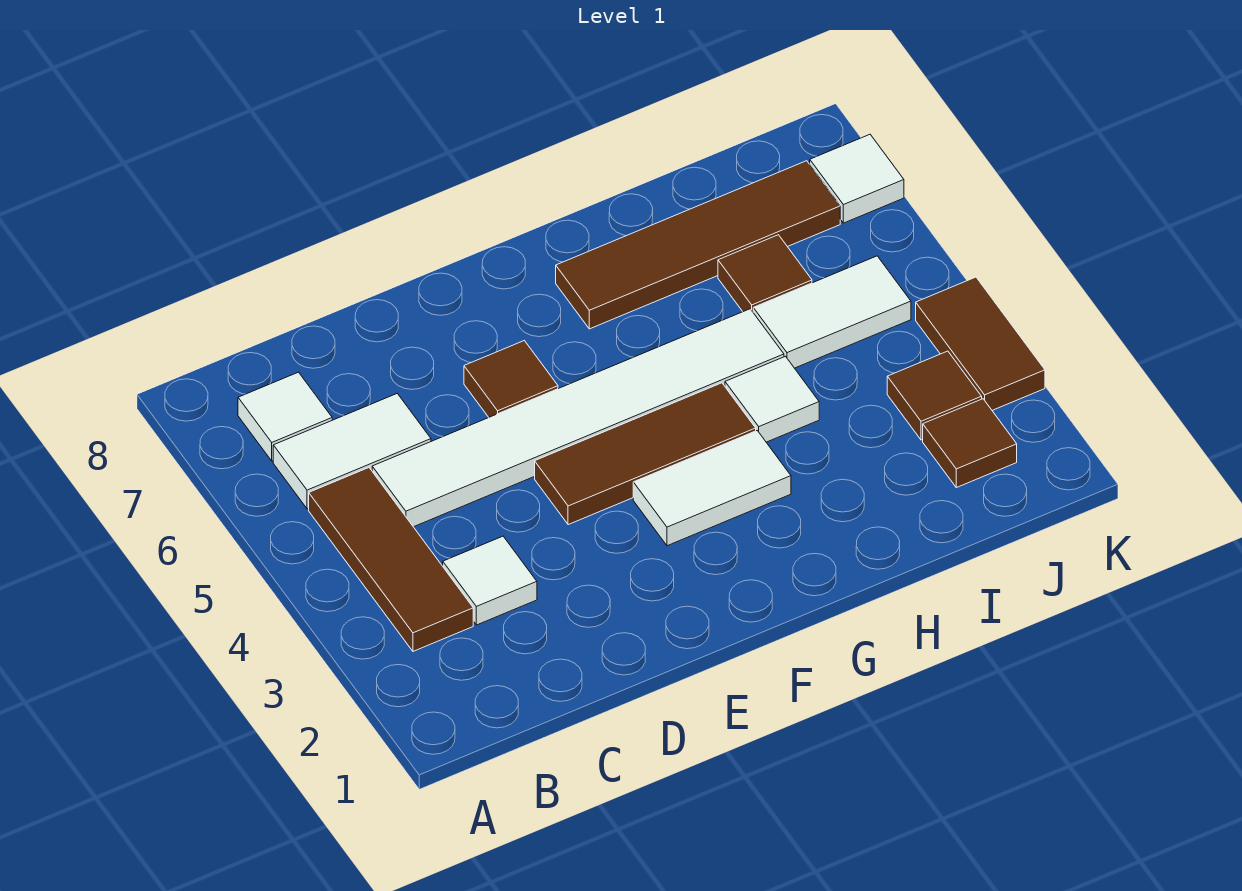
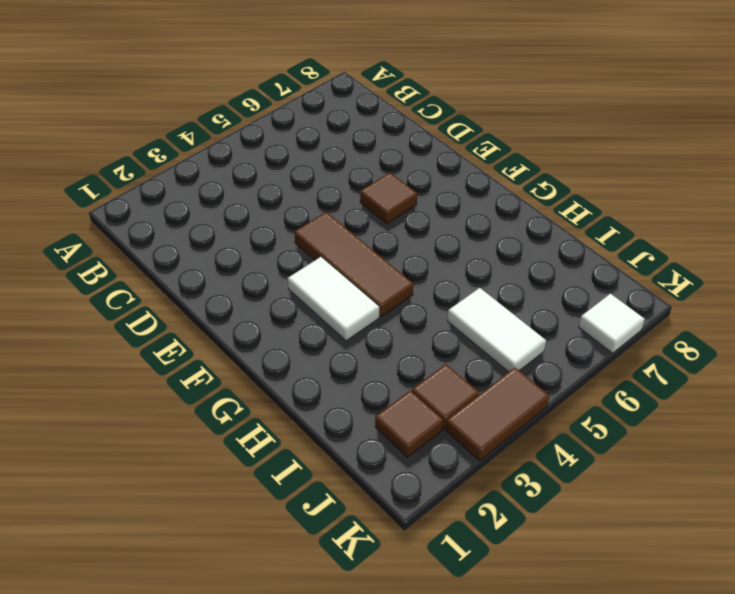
none -> brown tile B3:B5 level 1
none -> white tile B6:C6 level 1
none -> white tile B7 level 1

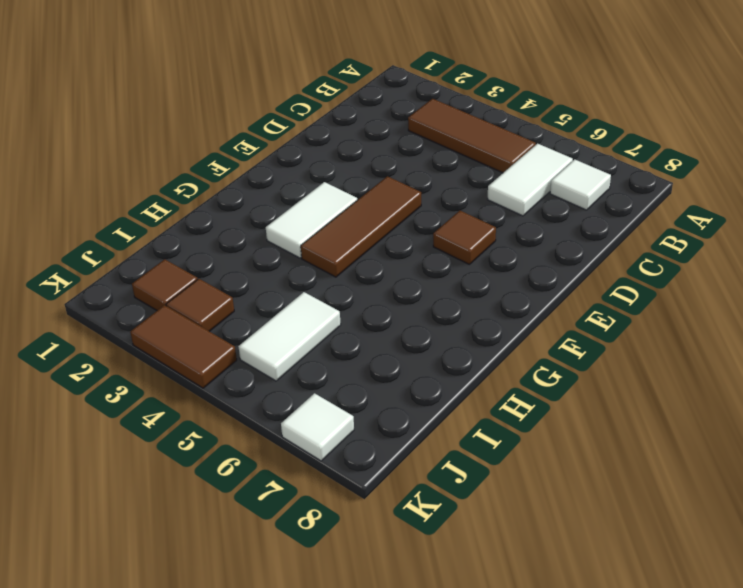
none -> white tile C3 level 1
none -> white tile C5:H5 level 1
none -> brown tile G7:J7 level 1

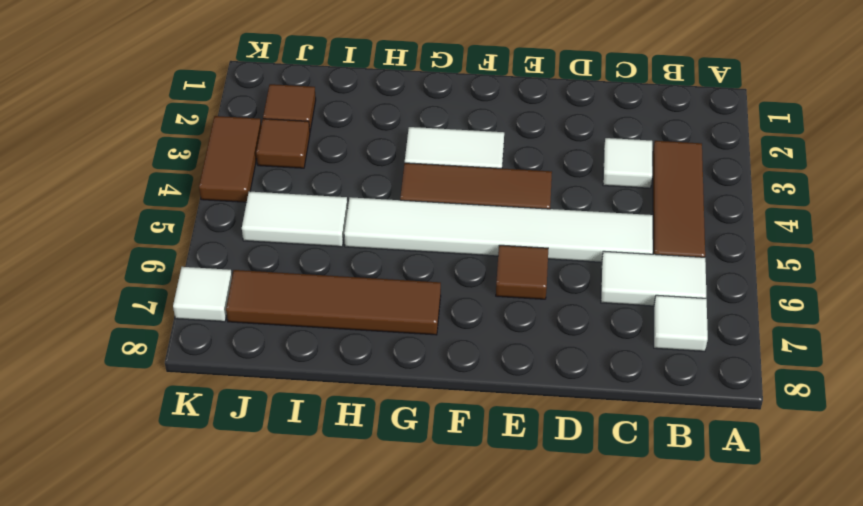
none -> white tile H4 level 1
none -> brown tile I6 level 1

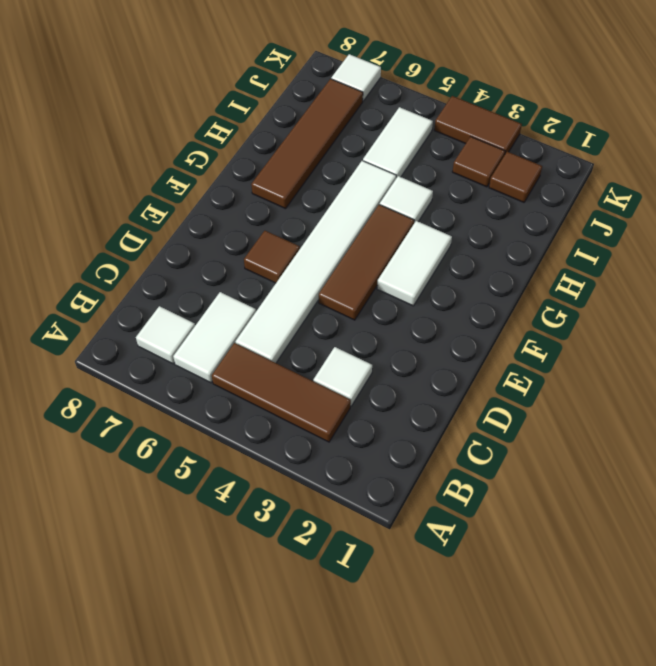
none -> brown tile I6 level 1

